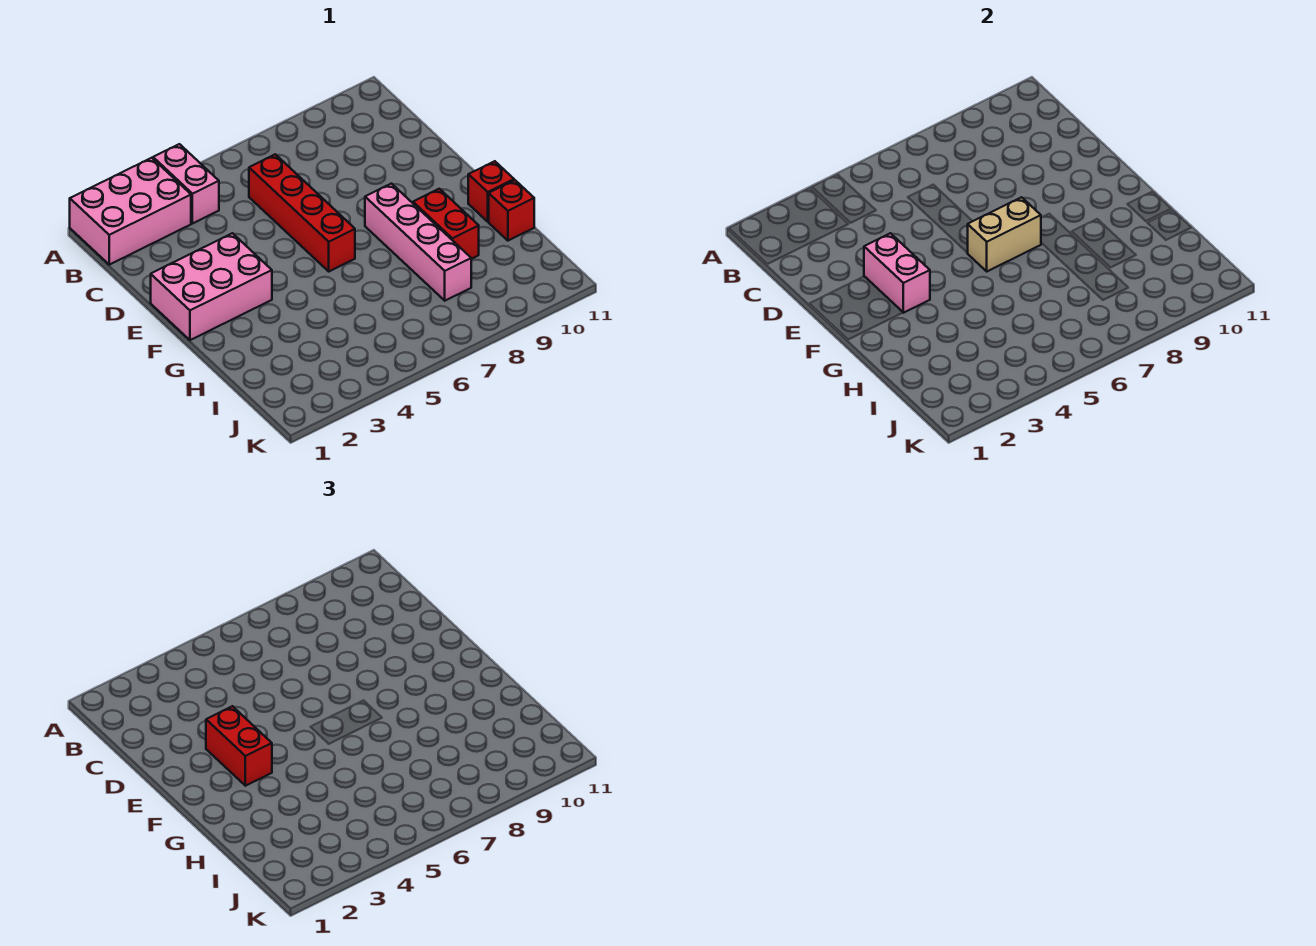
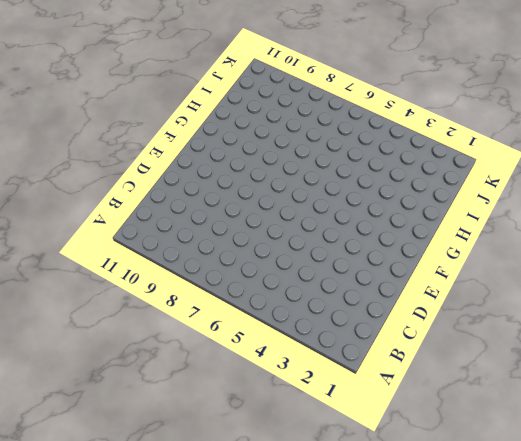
none -> pink brick A1:B3 level 1
none -> pink brick A4:B4 level 1

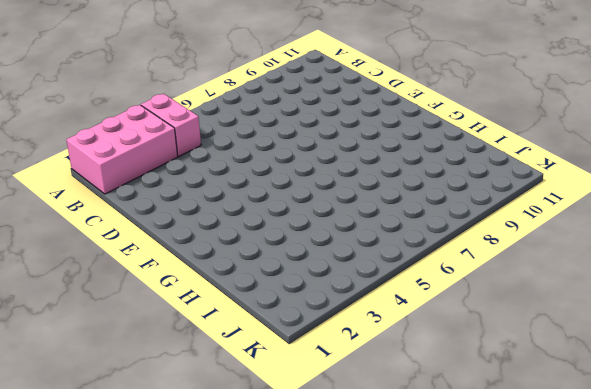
none -> red brick C6:F6 level 1
none -> pink brick E1:F3 level 1

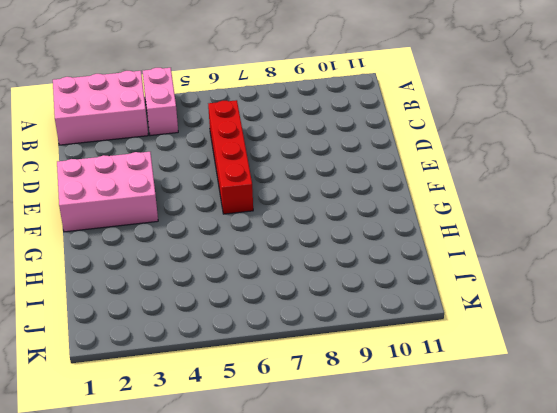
none -> pink brick F8:I8 level 1
none -> red brick G9:H9 level 1

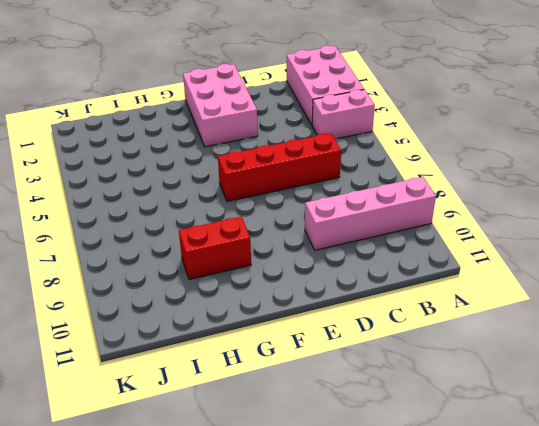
pink brick A9:D9 level 1 -> pink brick F8:I8 level 1
none -> red brick G11 level 1
none -> red brick H11 level 1

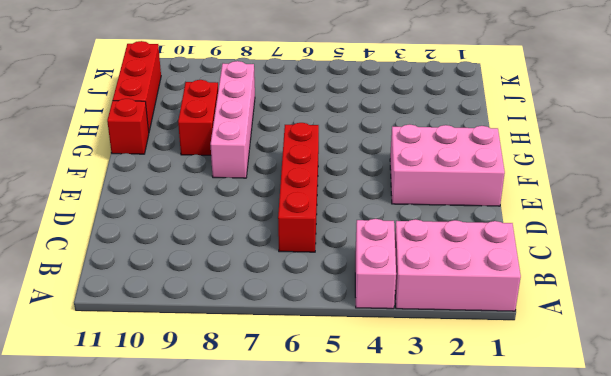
red brick H11:J11 level 1 -> red brick H11 level 1
none -> pink brick E3:F3 level 2
none -> tan brick F6:F7 level 2

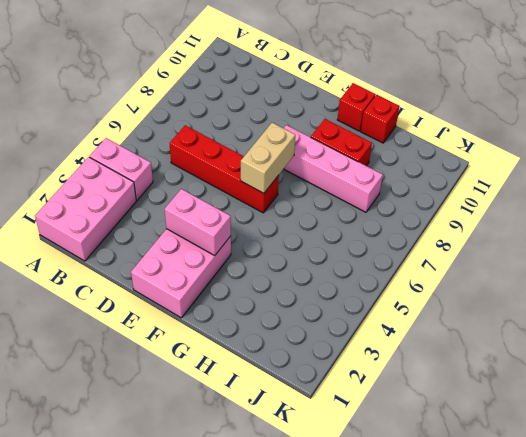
none -> red brick E3:F3 level 3

